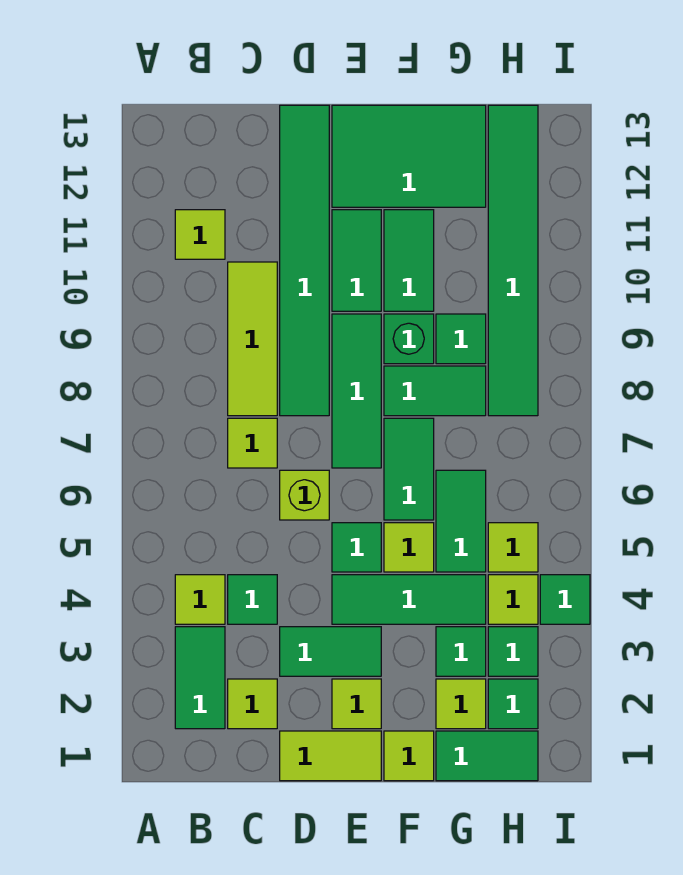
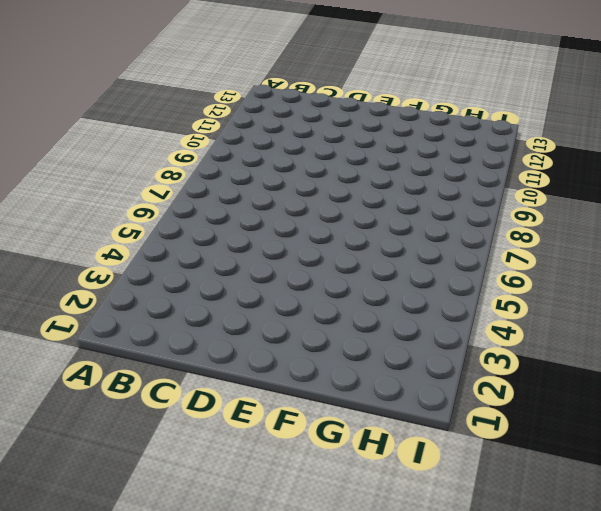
none -> green tile B2:B3 level 1
none -> lime tile B4 level 1
none -> lime tile B11 level 1
none -> lime tile C2 level 1

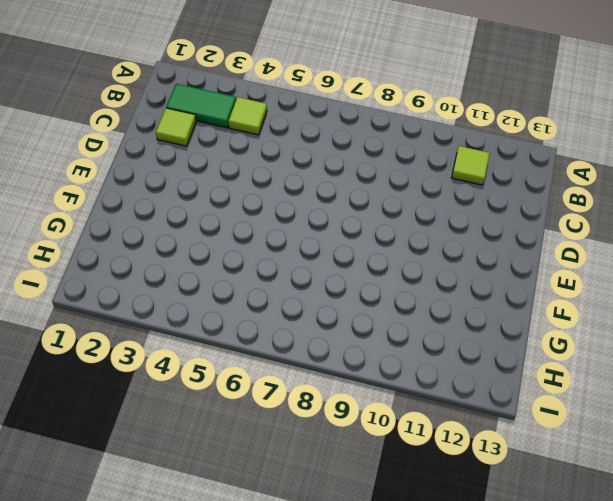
none -> green tile C4 level 1
none -> lime tile C7 level 1
none -> lime tile C8:C10 level 1
none -> lime tile D1:E1 level 1

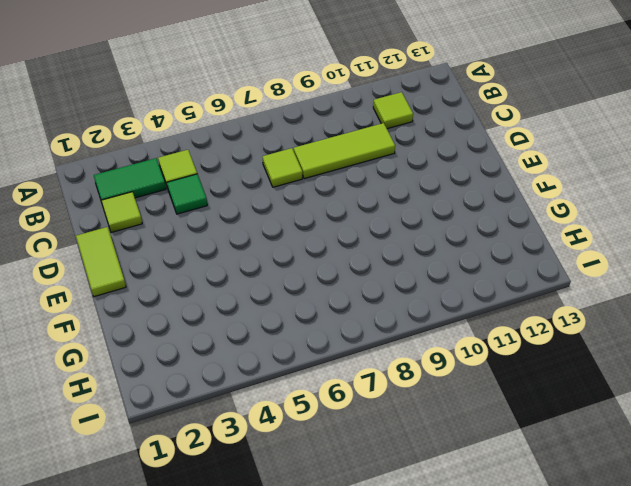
none -> green tile D3:E3 level 1
none -> lime brick D6 level 1
none -> green tile D8:D13 level 1
none -> lime tile E2 level 1

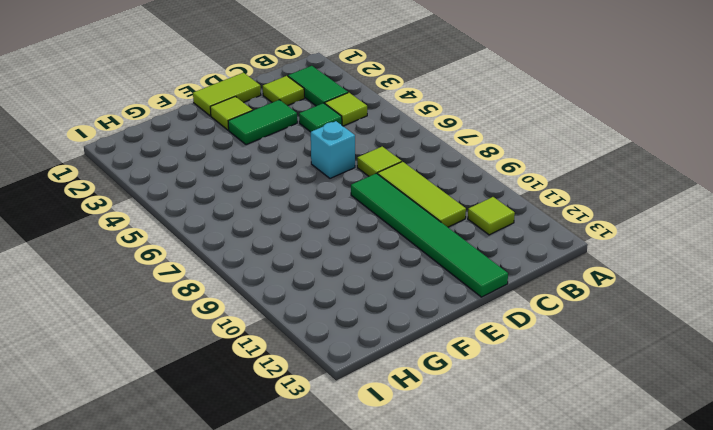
cyan brick D6 level 1 -> lime brick D6 level 1
none -> green tile E4:G4 level 1
none -> green tile E5 level 1
none -> green tile E7:E9 level 1
none -> green tile E10:E11 level 1

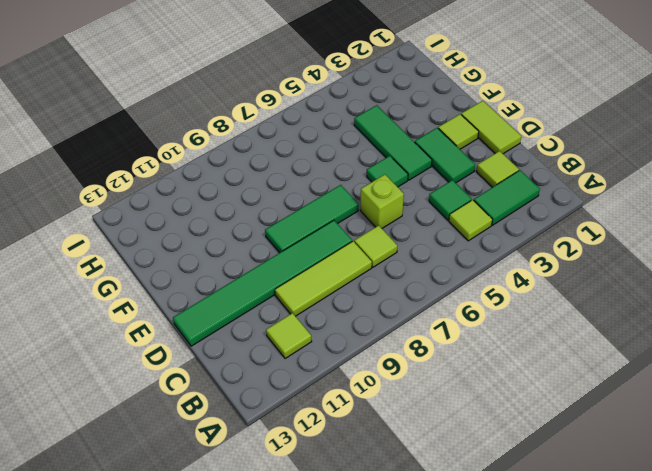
none -> green tile E10:E11 level 1
none -> green tile E12:G13 level 1
none -> lime tile F1 level 1
none -> lime tile F5 level 1

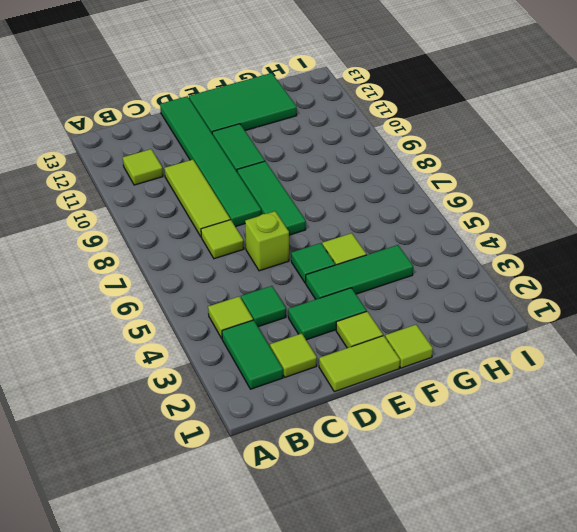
none -> green tile F6:F7 level 1
none -> green tile F8:G8 level 1
none -> green brick F9 level 1
none -> green tile F10:F11 level 1

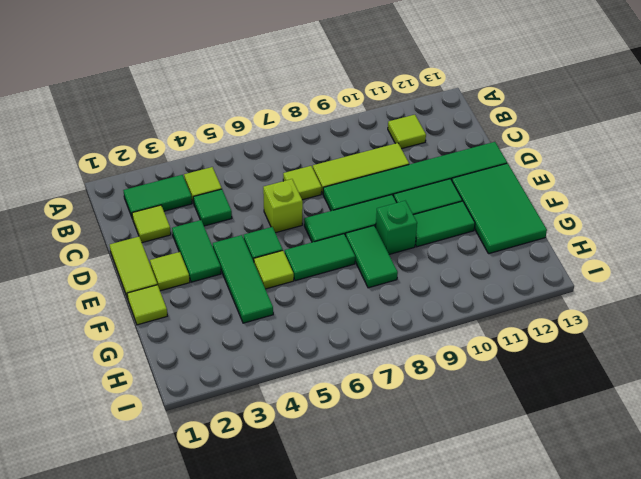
none -> green tile G1:H1 level 1
none -> lime tile G2 level 1
none -> green tile G3 level 1
none -> green tile G5:G6 level 1

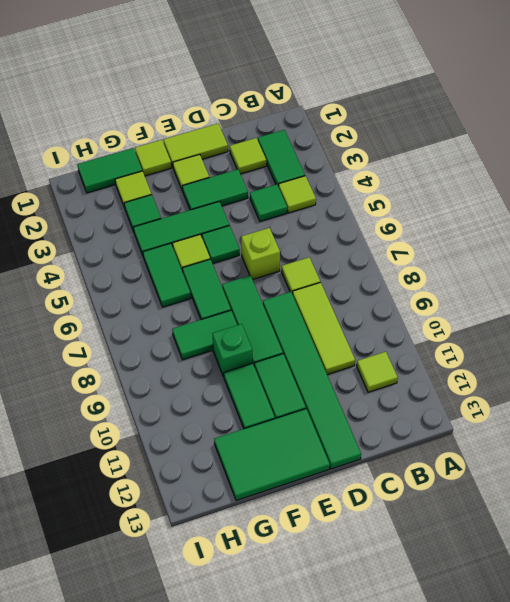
none -> green tile G9 level 1
none -> green tile H2 level 1
none -> green tile H3 level 1
none -> lime tile H4 level 1

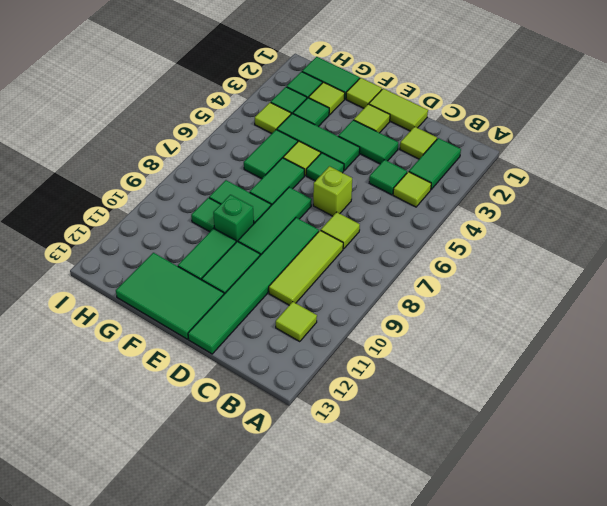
none -> lime tile H5 level 1
none -> green tile H8:H13 level 1
none -> green tile I4 level 1

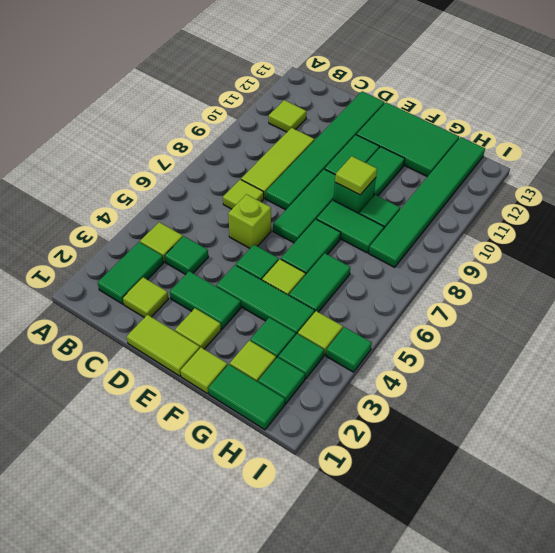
lime tile F9 level 2 -> lime tile H5 level 1

